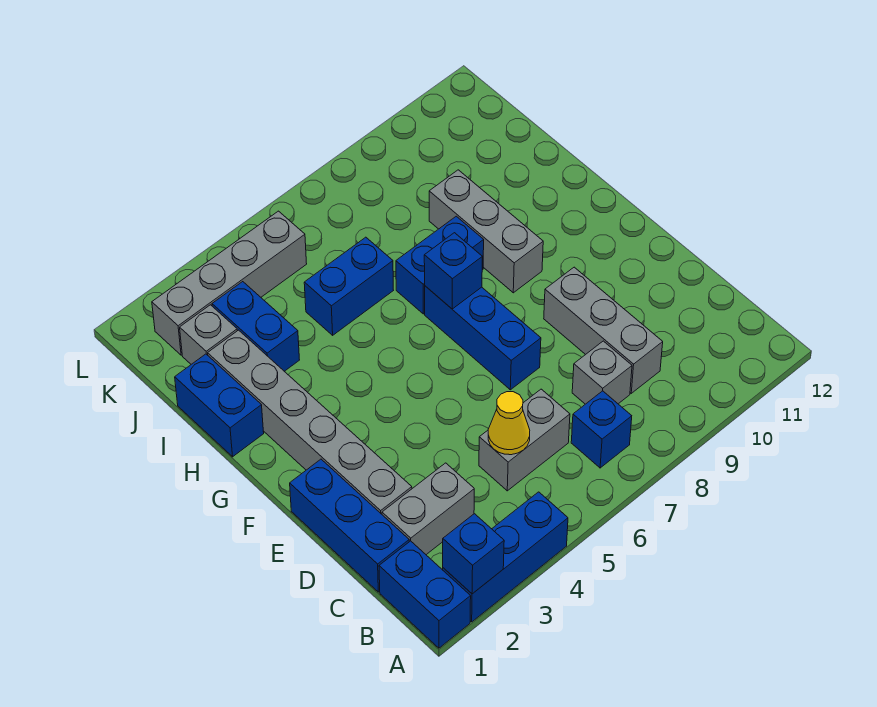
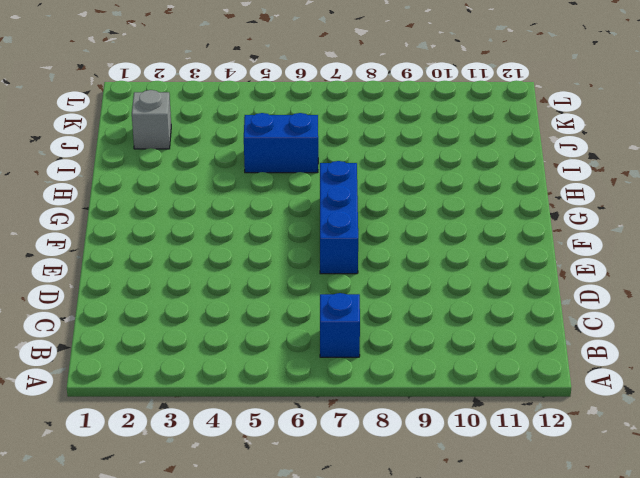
none -> blue brick A1:B1 level 1
none -> blue brick A2:A4 level 1
none -> blue brick C1:E1 level 1

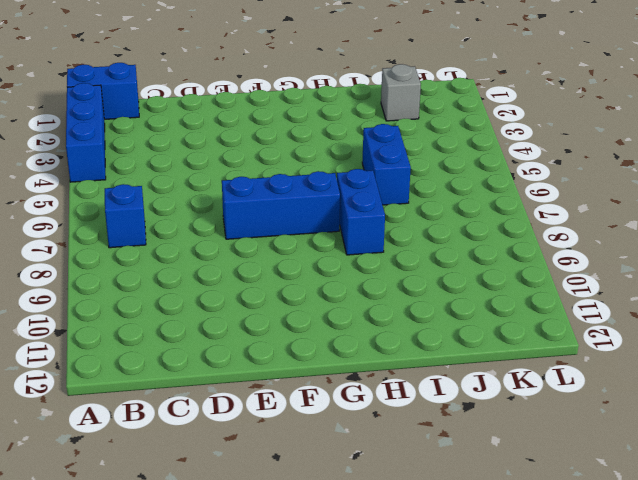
none -> blue brick C1:E1 level 1
none -> grey brick C2:C3 level 1
none -> grey brick C5:C6 level 1

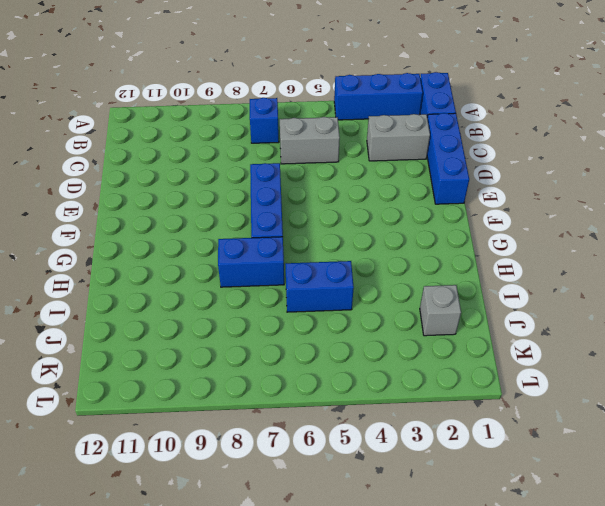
none -> grey brick C8 level 1
none -> grey brick C9:E9 level 1
none -> grey brick D2:I2 level 1

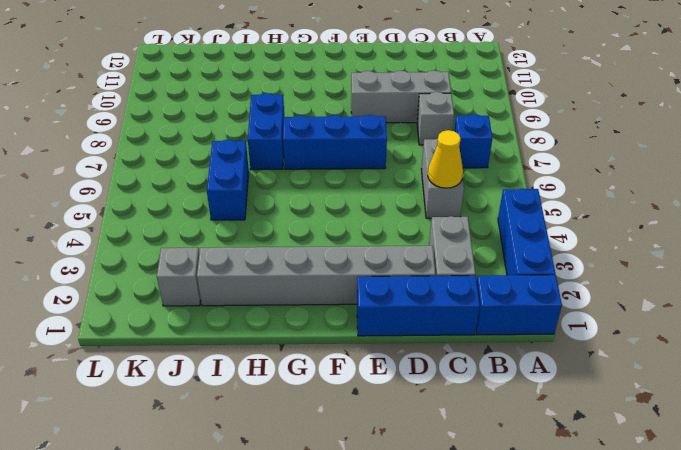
none -> grey brick G9:I9 level 1
none -> blue brick H1:I1 level 1
none -> blue brick I3:J3 level 1

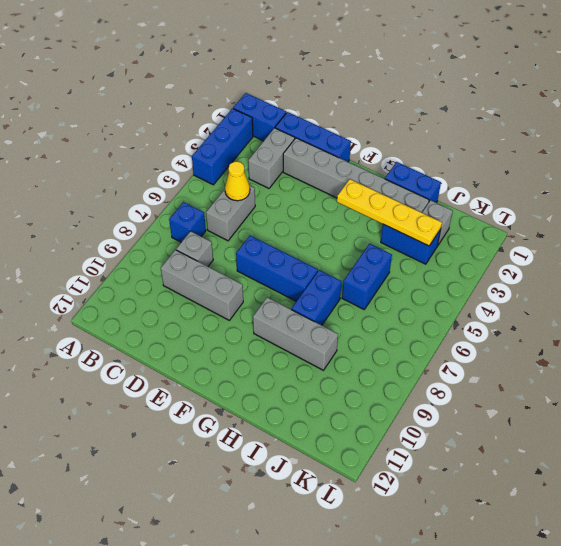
yellow plate G3:J3 level 2 -> none
none -> grey brick K2:K5 level 1
none -> blue brick A2 level 2
none -> blue brick G7 level 2

